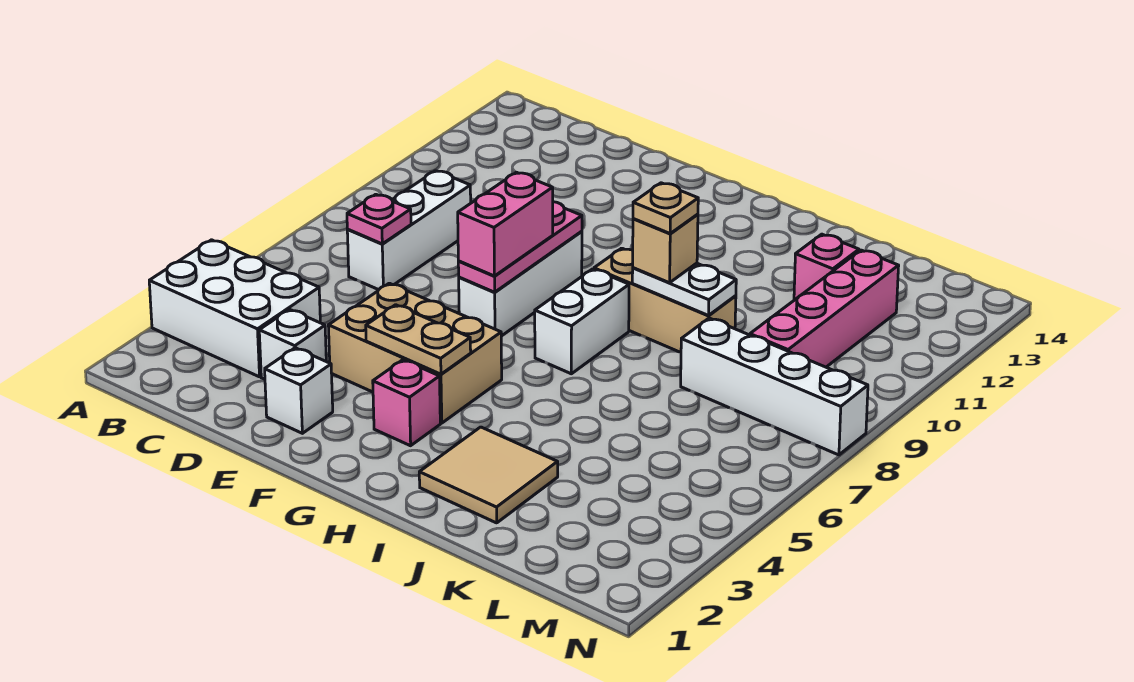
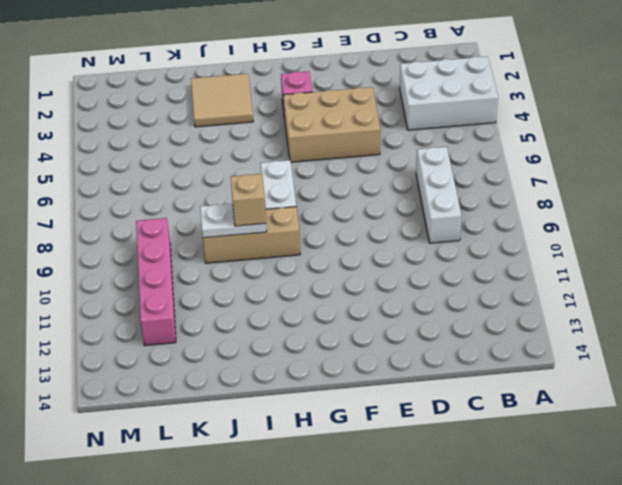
none -> white brick D3 level 1
none -> white brick E2 level 1
none -> white brick F7:F9 level 1

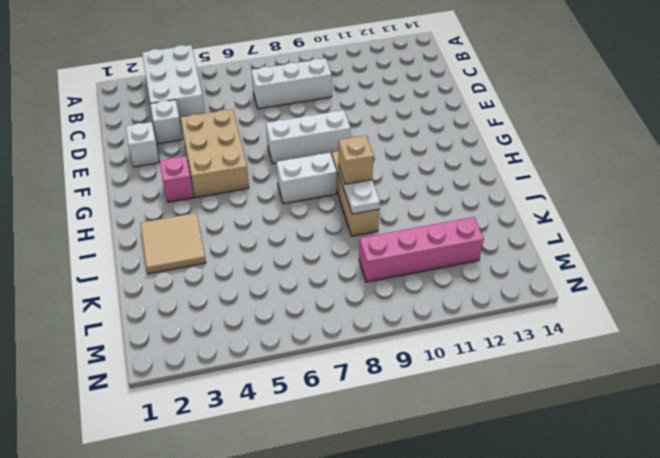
none -> white brick K8:N8 level 1
none -> pink brick K12 level 1
none -> pink plate C7 level 2

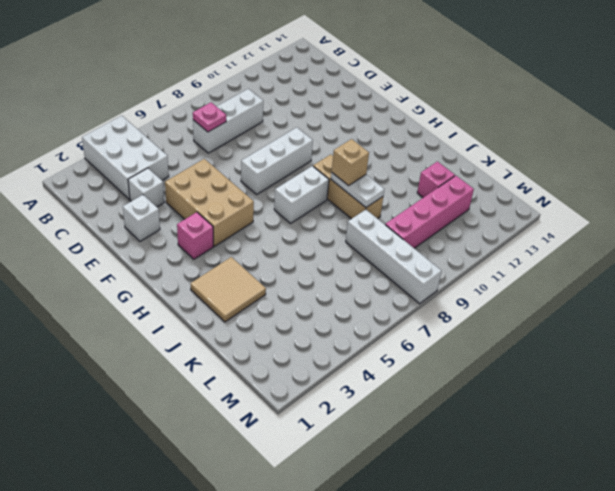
none -> tan plate F4:G4 level 2
none -> pink plate F7:F9 level 2
none -> pink brick F7:F8 level 3

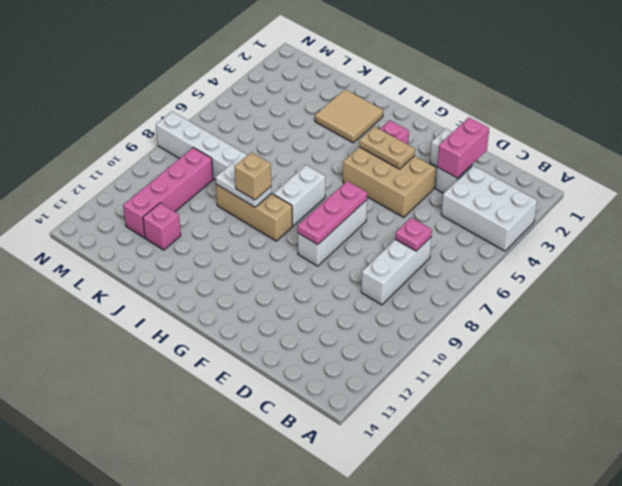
pink brick D2:D3 level 2 -> pink brick F7:F8 level 3
none -> tan plate I9 level 4

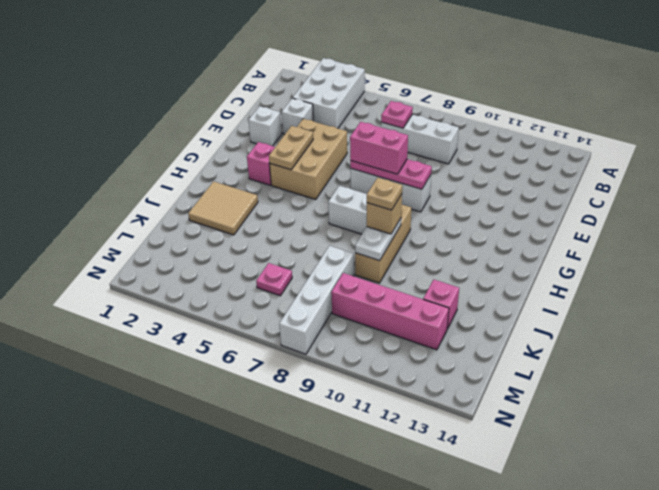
pink plate L6 level 1 -> none

